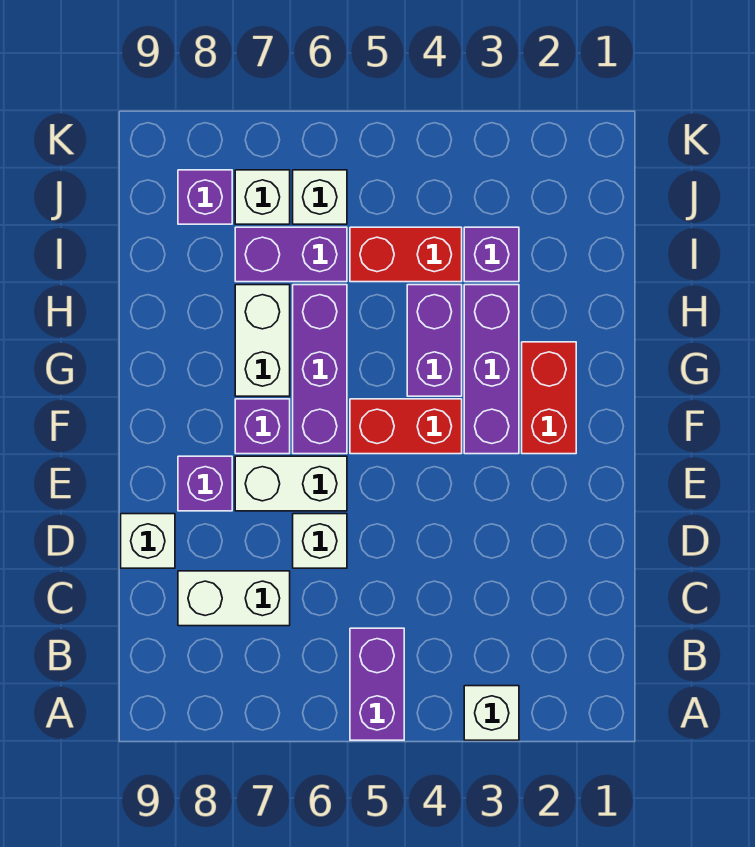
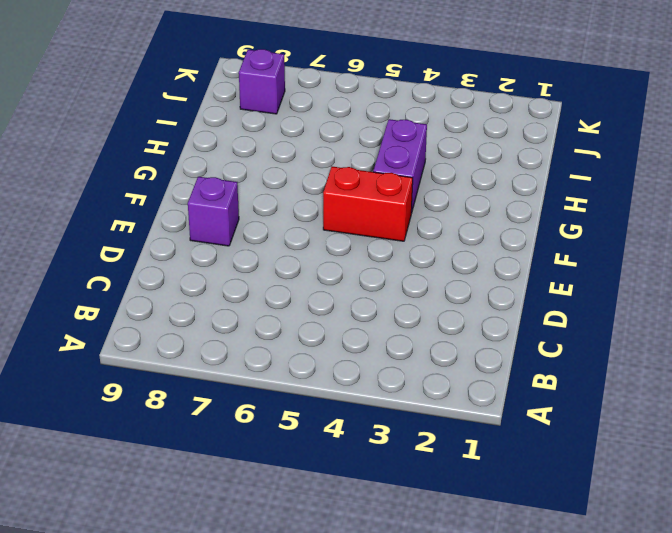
none -> white brick A3 level 1
none -> purple brick A5:B5 level 1
none -> white brick C7:C8 level 1

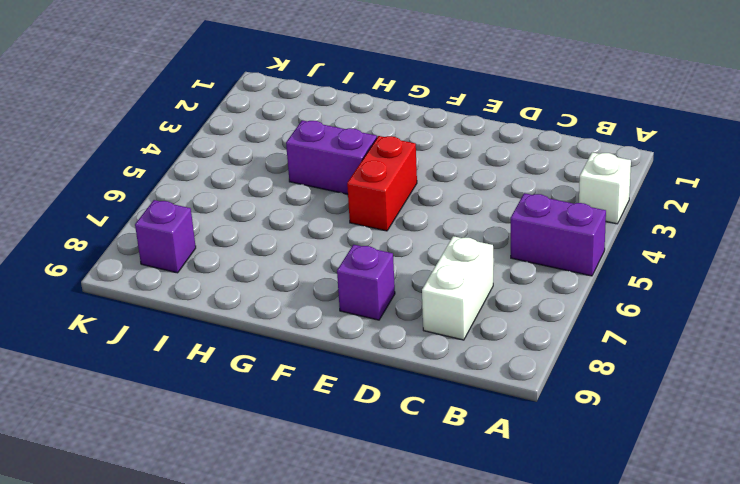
none -> white brick D6 level 1
none -> white brick D9 level 1
none -> white brick E6:E7 level 1

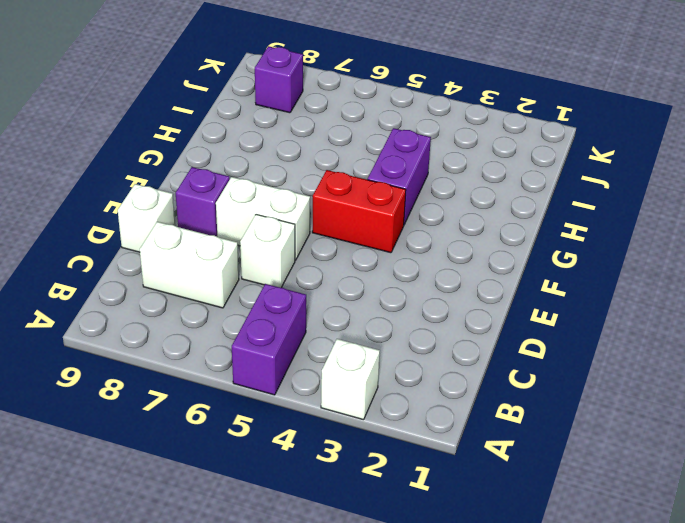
none -> red brick F2:G2 level 1
none -> purple brick F3:H3 level 1
none -> purple brick F6:H6 level 1

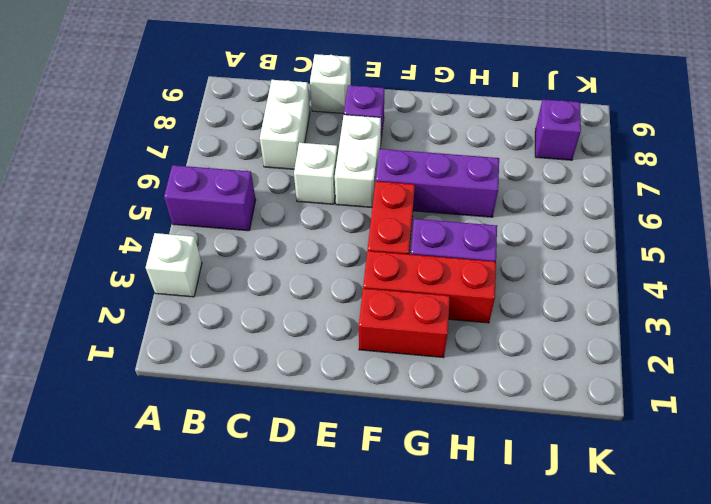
red brick F3:H3 level 1 -> purple brick F3:H3 level 1
none -> purple brick F7 level 1
none -> white brick G7:H7 level 1
none -> purple brick I3 level 1

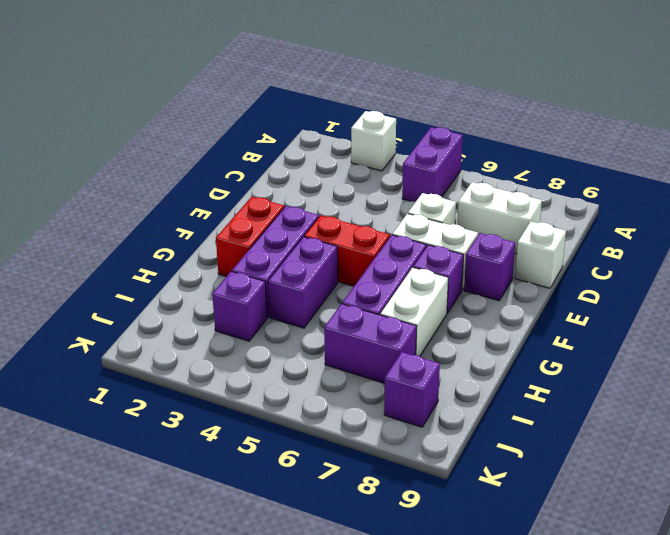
none -> red brick I4:I5 level 1
none -> white brick J6 level 1
none -> white brick J7 level 1

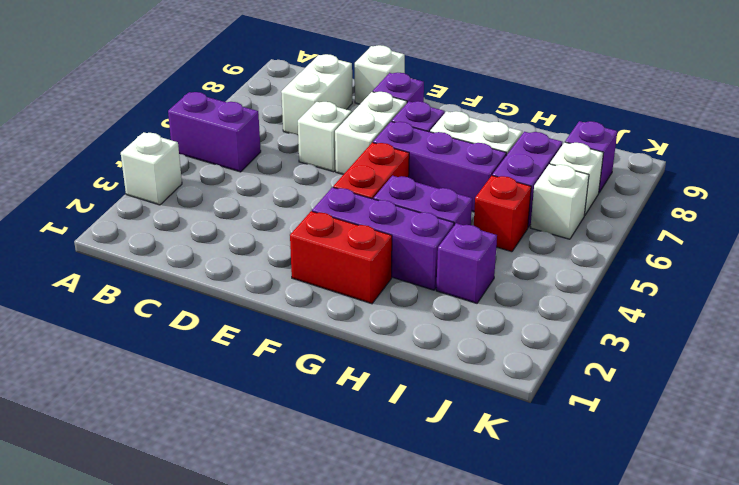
red brick I5 level 1 -> red brick I4:I5 level 1

